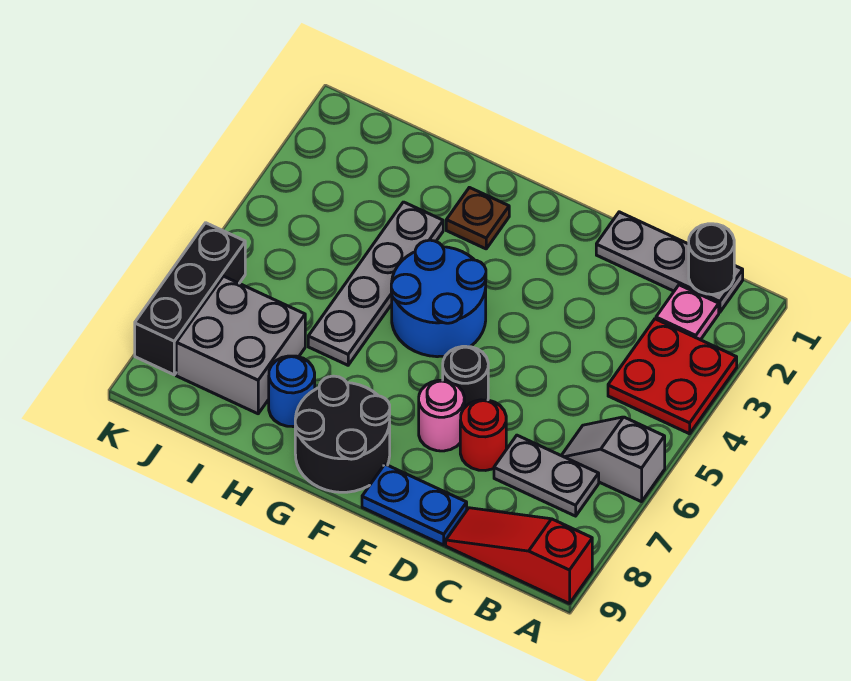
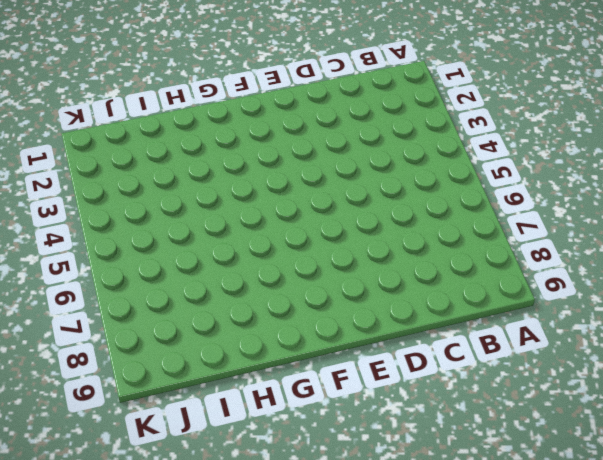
none -> red plate A3:B4 level 1
none -> grey slope A6:B6 level 1 top A
none -> red slope A9:C9 level 1 top A

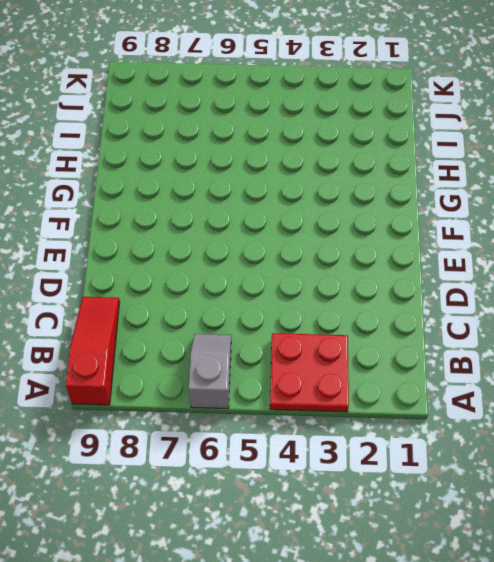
none -> grey plate B1:D1 level 1
none -> pink plate B2 level 1
none -> grey plate B7:C7 level 1

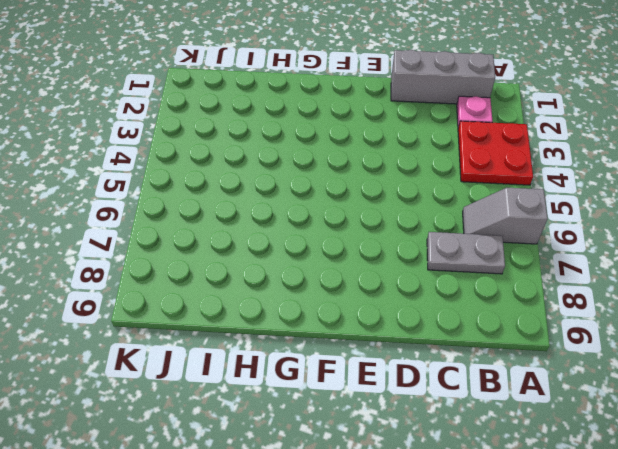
grey brick B1:D1 level 1 -> grey plate B1:D1 level 1
none -> red slope A9:C9 level 1 top A
none -> red round brick D7 level 1
none -> blue plate D9:E9 level 1

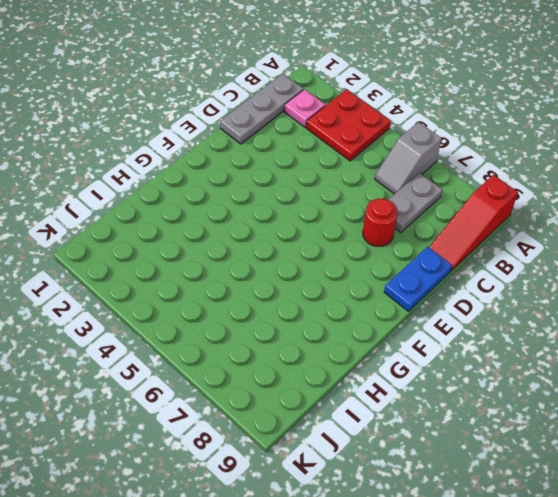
none -> black round brick E6 level 1
none -> pink round brick E7 level 1
none -> blue round brick F4:G5 level 1

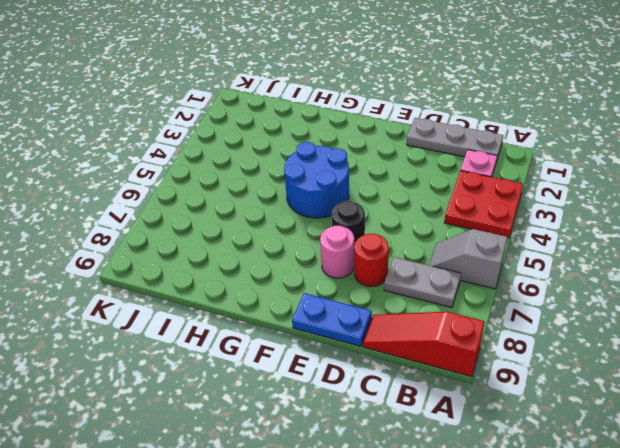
none -> black round brick F8:G9 level 1
none -> brown plate G2 level 1
none -> grey plate H3:H6 level 1

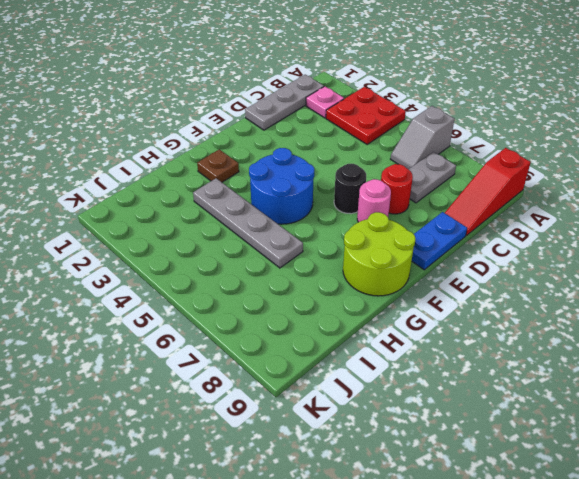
lime round brick F8:G9 level 1 -> black round brick F8:G9 level 1
none -> blue round brick H8 level 1
none -> grey brick I7:J8 level 1
none -> black brick K6:K8 level 1

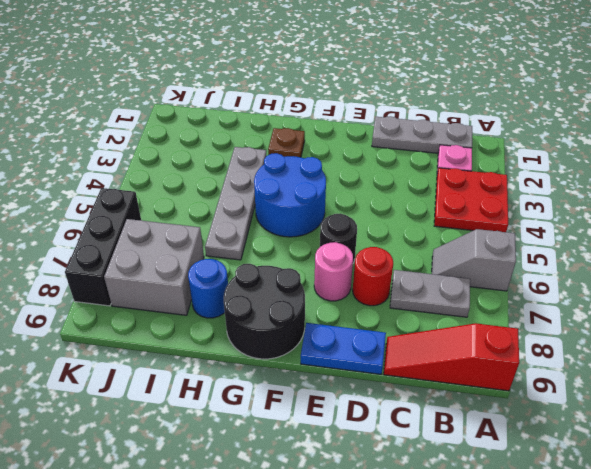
none -> black round brick B1 level 2

